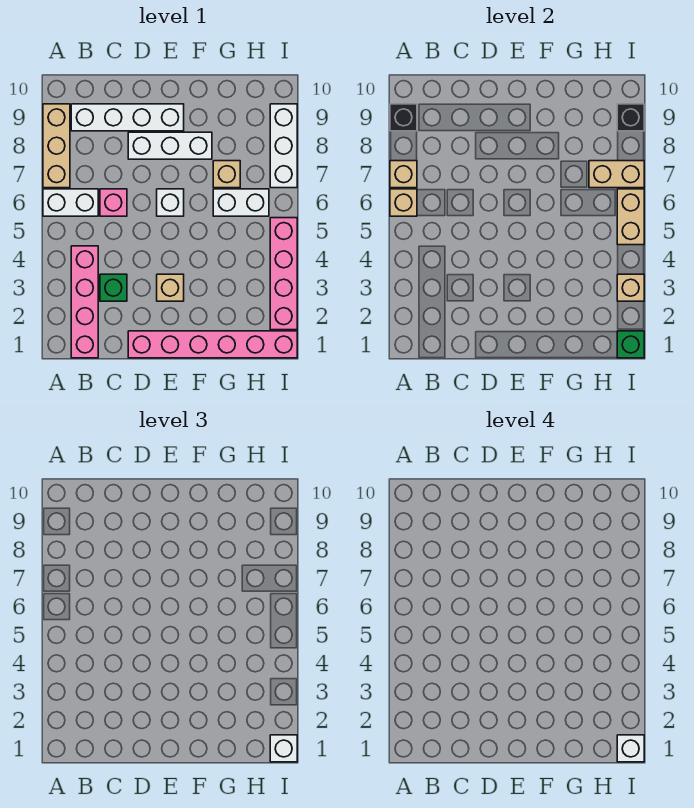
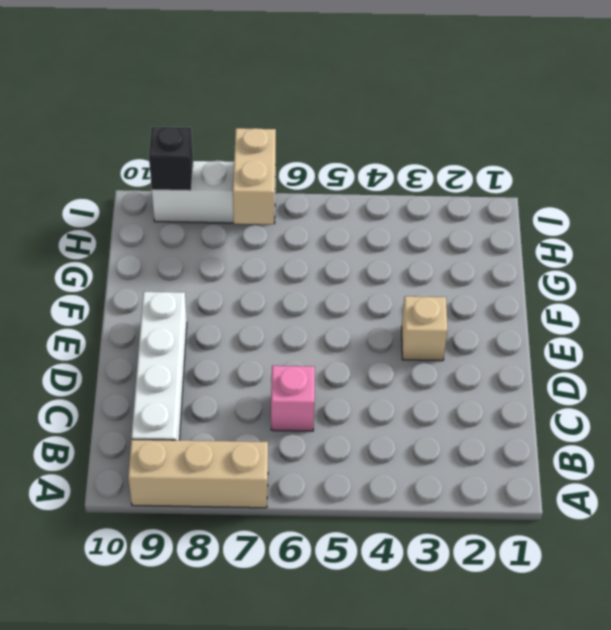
none -> white brick A6:B6 level 1
none -> pink brick B1:B4 level 1
none -> green brick C3 level 1

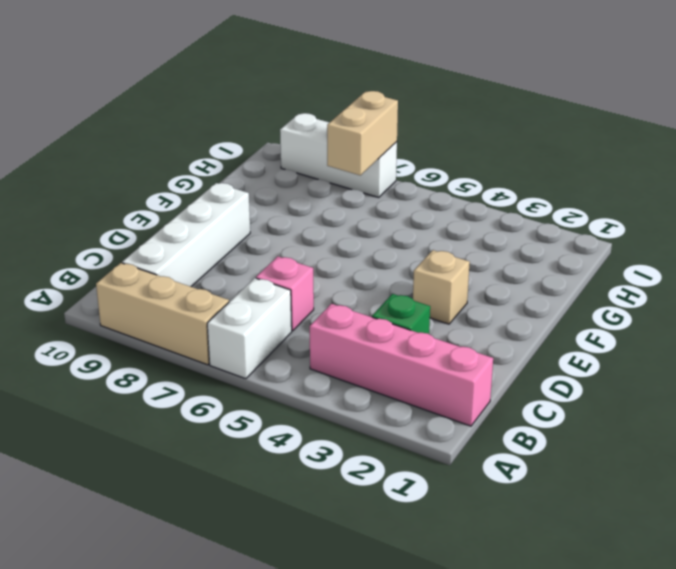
none -> pink brick D1:I1 level 1
none -> white brick D8:F8 level 1
none -> white brick E6 level 1

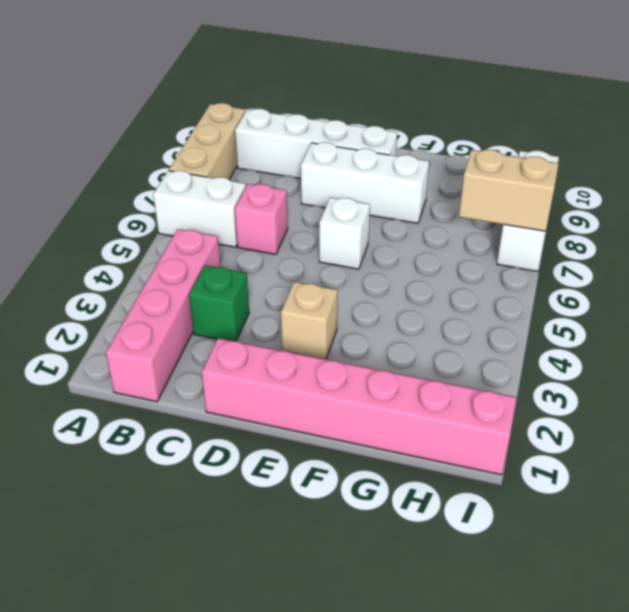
none -> white brick G6:H6 level 1
none -> tan brick G7 level 1
none -> pink brick I2:I5 level 1

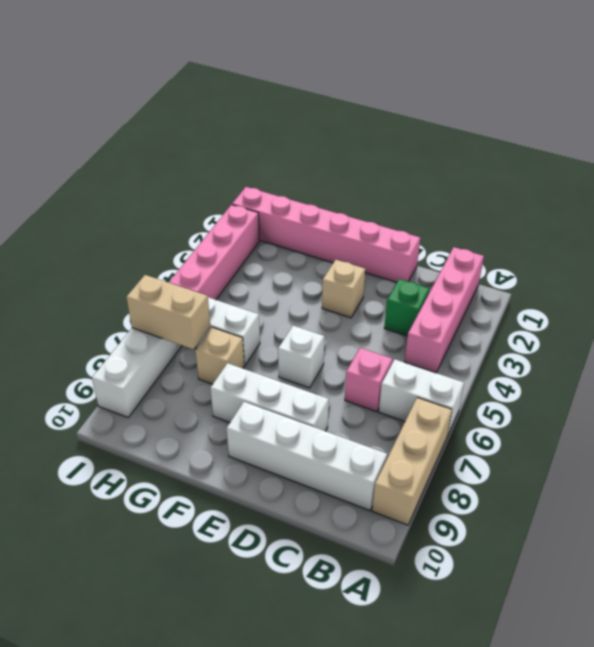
none -> tan brick A6 level 2
none -> tan brick A7 level 2
none -> black brick A9 level 2

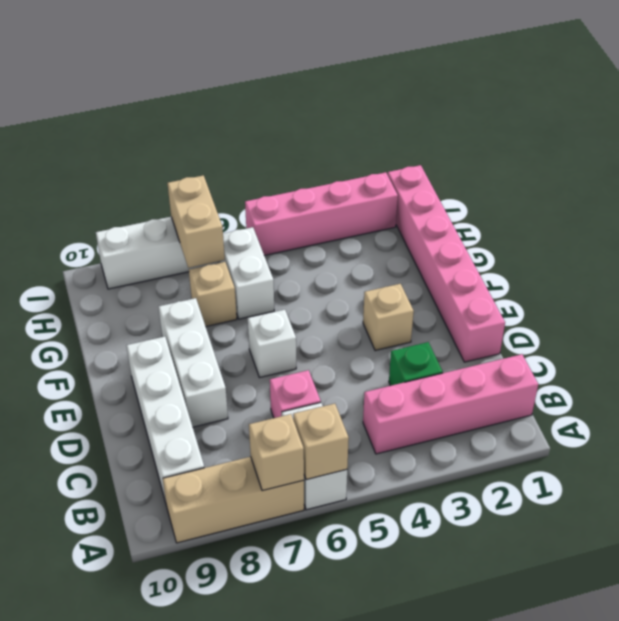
none -> black brick A9 level 2
none -> green brick I1 level 2
none -> tan brick I3 level 2

